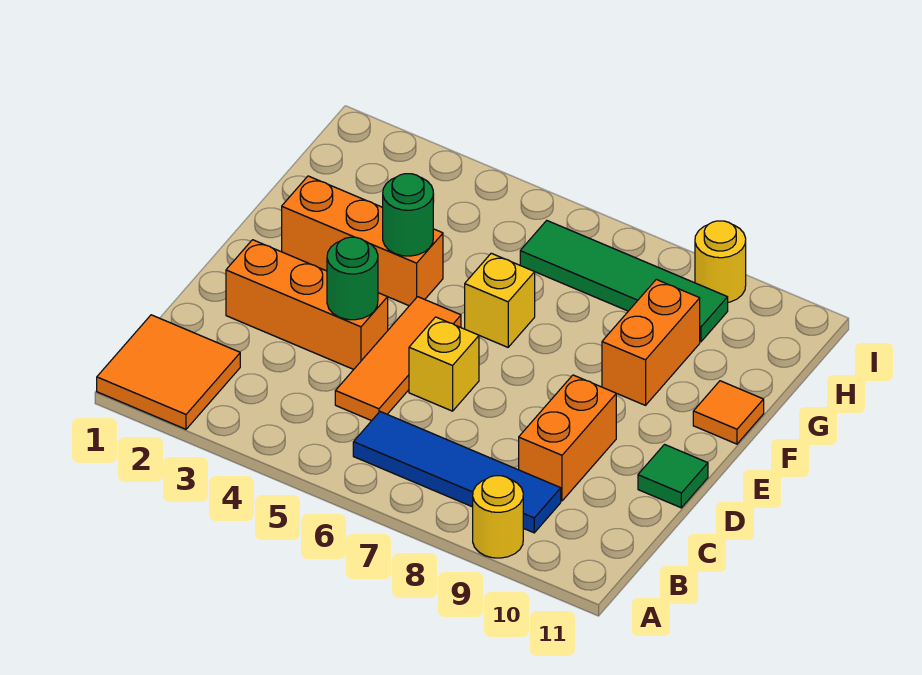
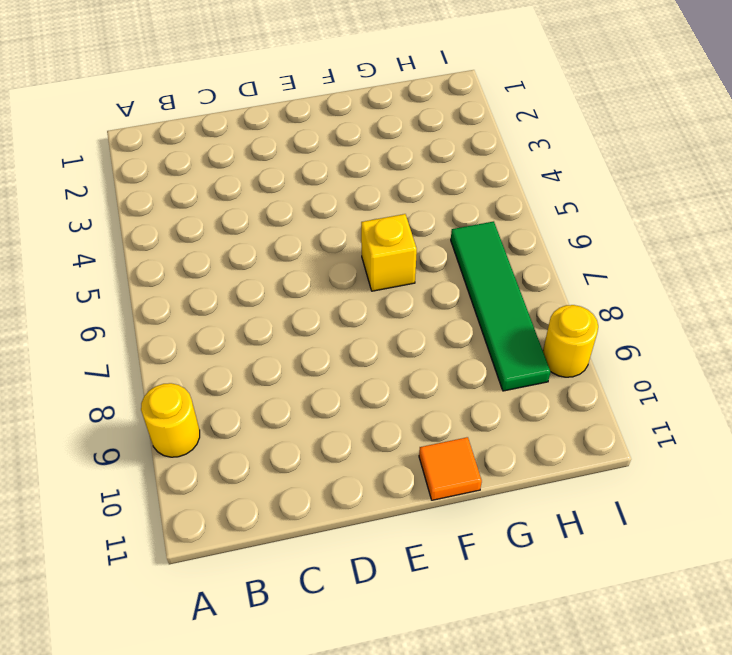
none -> orange tile A1:B2 level 1
none -> blue tile B6:B9 level 1
none -> orange tile C5:E5 level 1

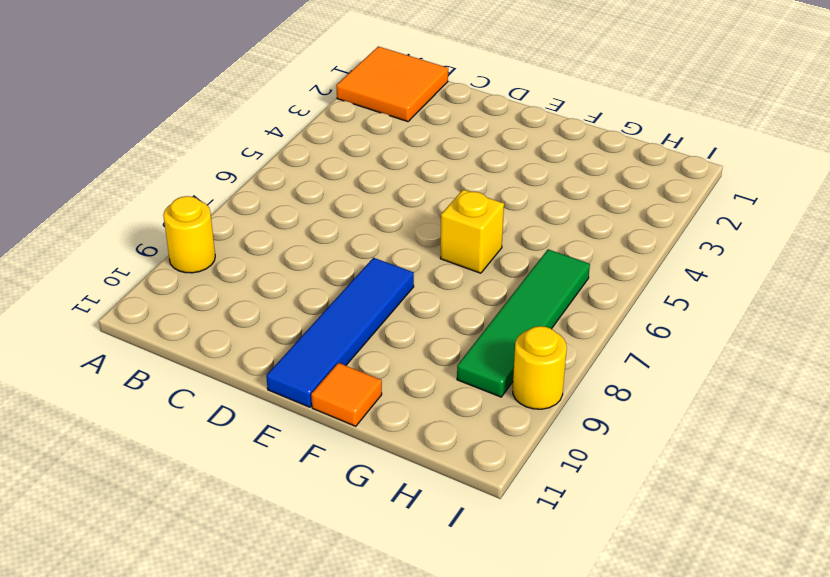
blue tile E8:E11 level 1 -> blue tile B6:B9 level 1
none -> orange tile C5:E5 level 1
none -> orange brick C9:D9 level 1
none -> orange brick D2:D4 level 1

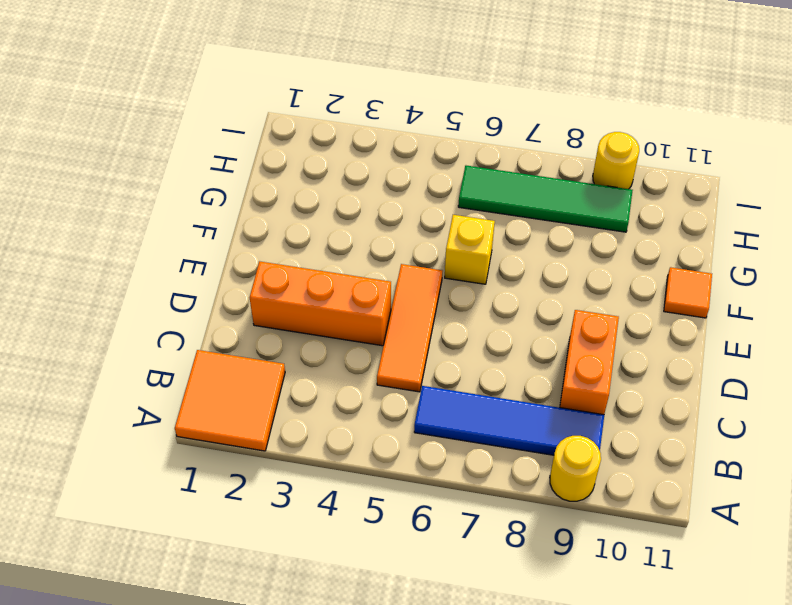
none -> yellow brick D6 level 1
none -> green tile D11 level 1
none -> orange brick F2:F4 level 1

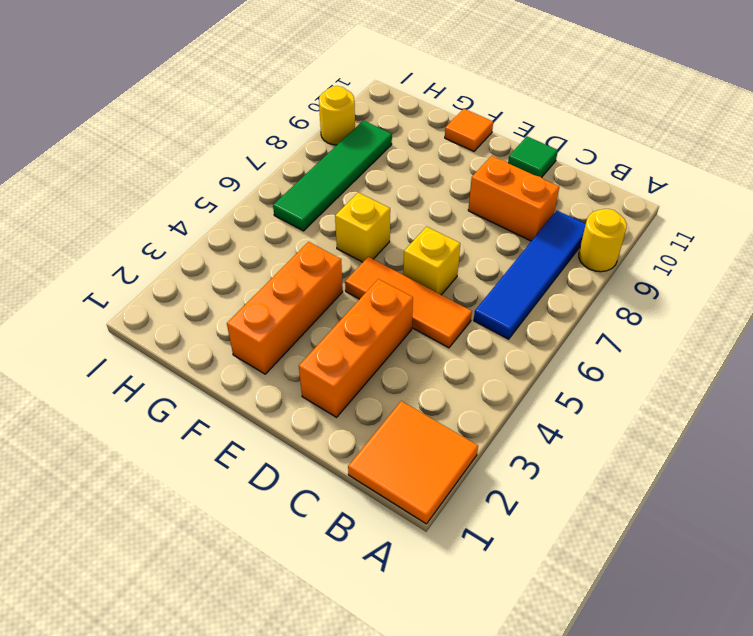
none -> orange brick F9:G9 level 1
none -> green round brick D4 level 2
none -> green round brick F4 level 2

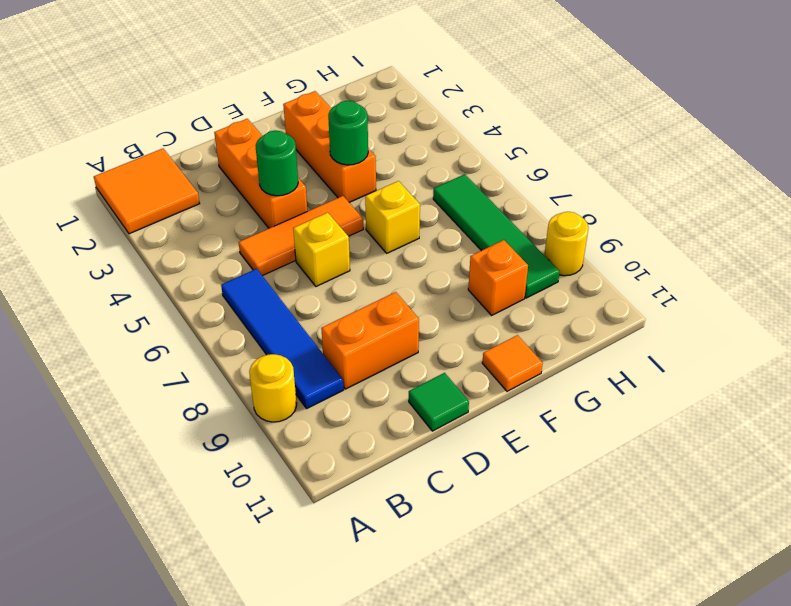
orange brick G9 level 1 -> orange brick F9:G9 level 1

